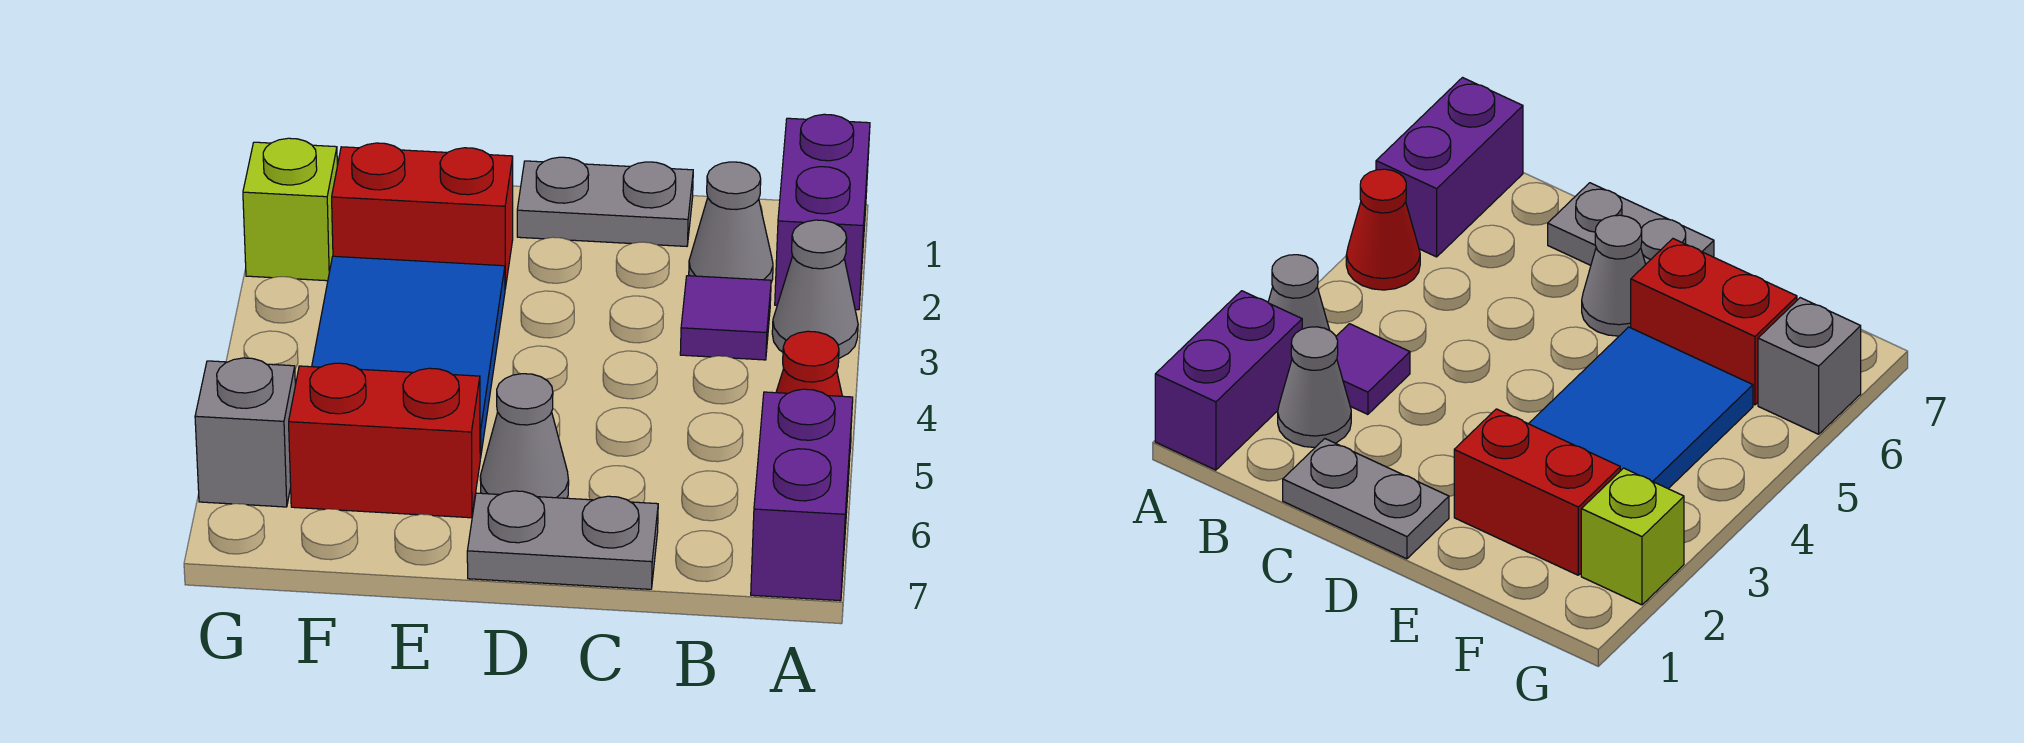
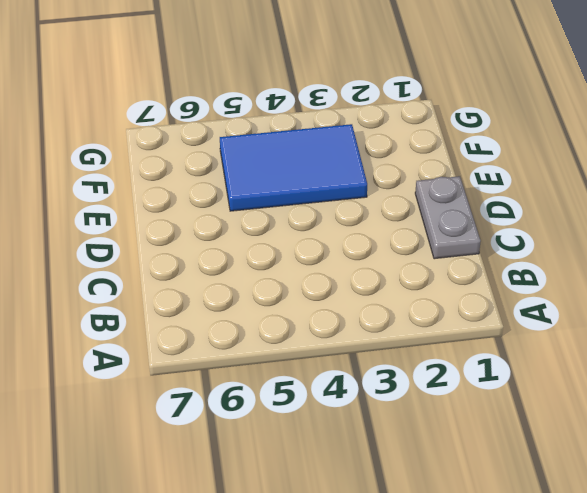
none -> purple brick A1:A2 level 1
none -> grey cone A3 level 1
none -> red cone A5 level 1

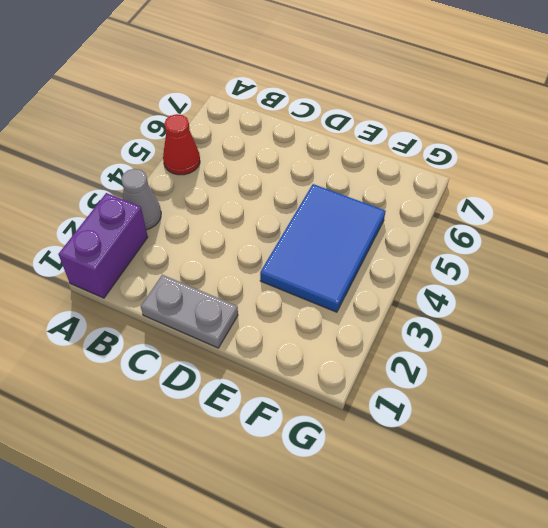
none -> purple brick A6:A7 level 1
none -> grey cone B2 level 1
none -> purple tile B3 level 1

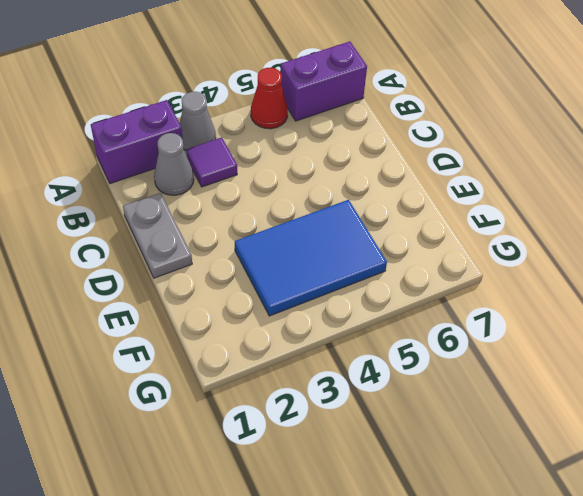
none -> grey plate C7:D7 level 1
none -> grey cone D6 level 1
none -> red brick E2:F2 level 1

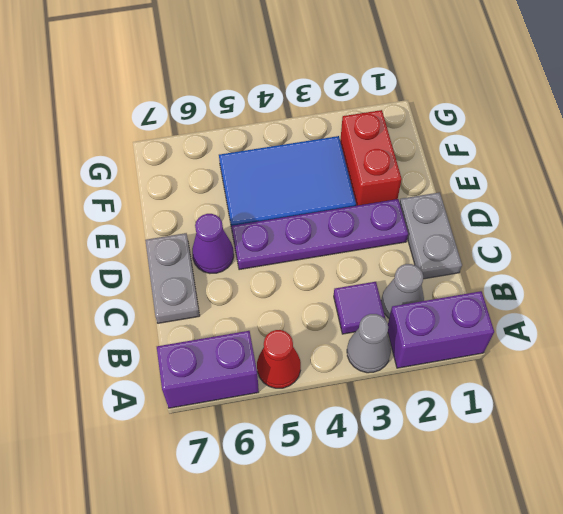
purple plate D2:D5 level 1 -> none
purple cone D6 level 1 -> grey cone D6 level 1
none -> red brick E6:F6 level 1
none -> lime brick G2 level 1
none -> grey brick G6 level 1

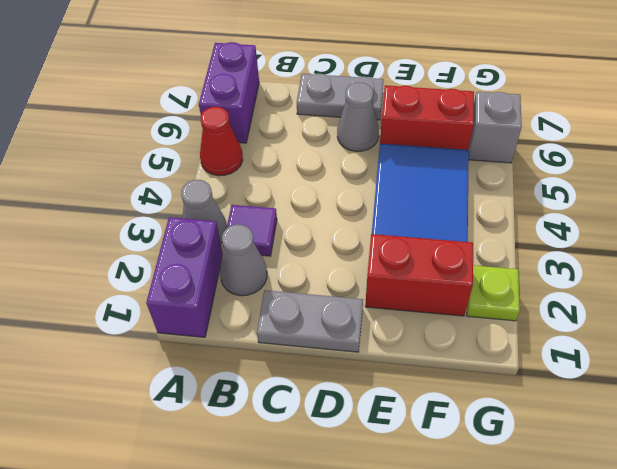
lime plate G2 level 1 -> lime brick G2 level 1

